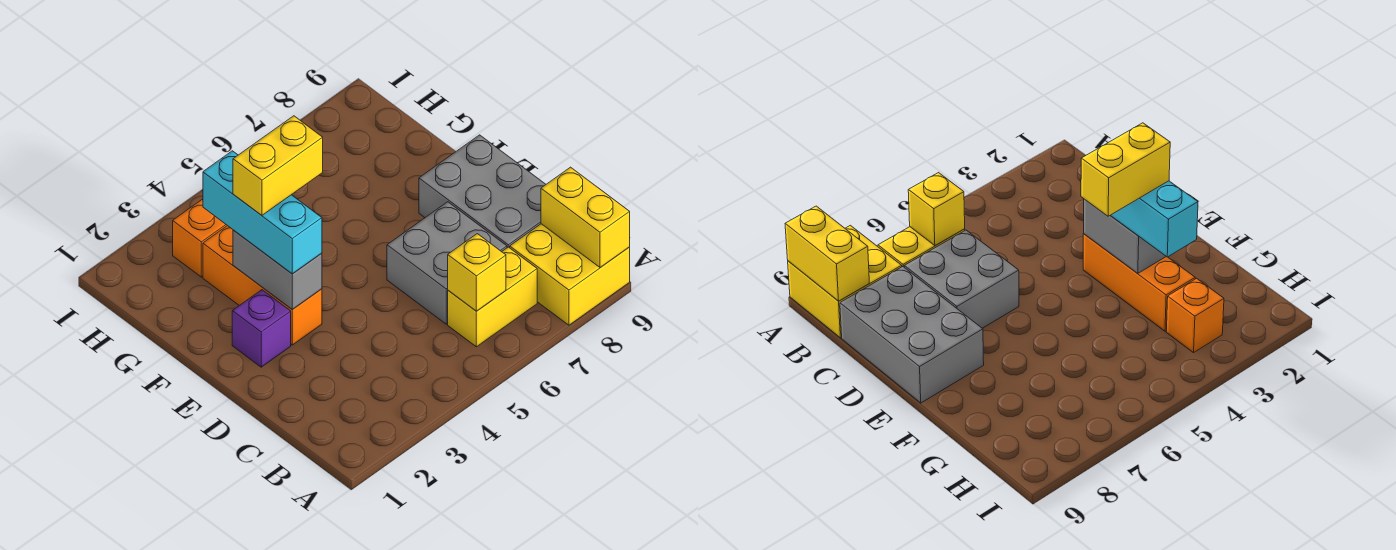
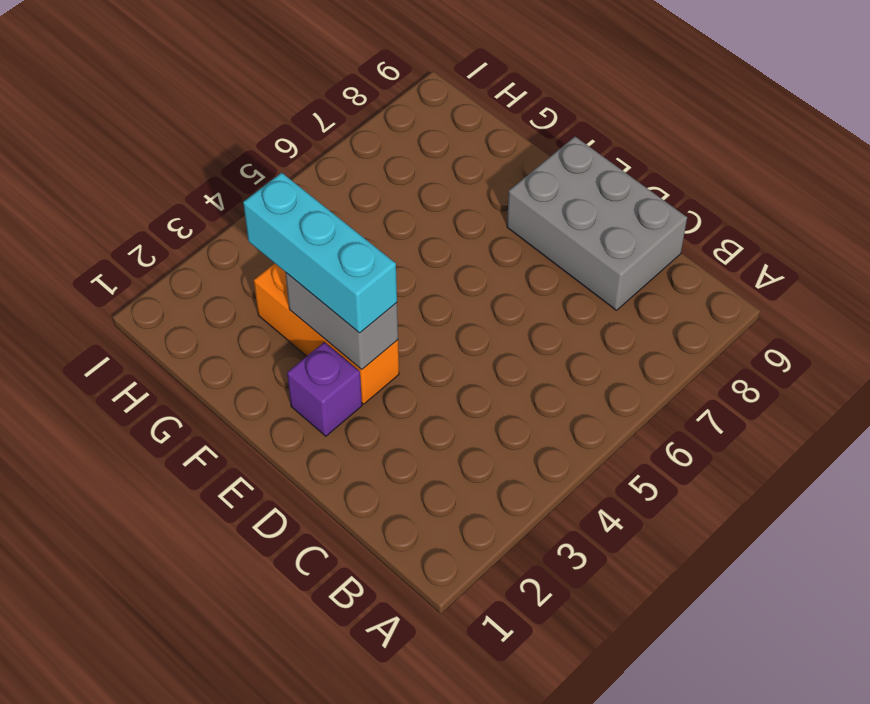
none -> yellow brick A8:B9 level 1
none -> yellow brick B6:B7 level 1
none -> grey brick C6:D7 level 1

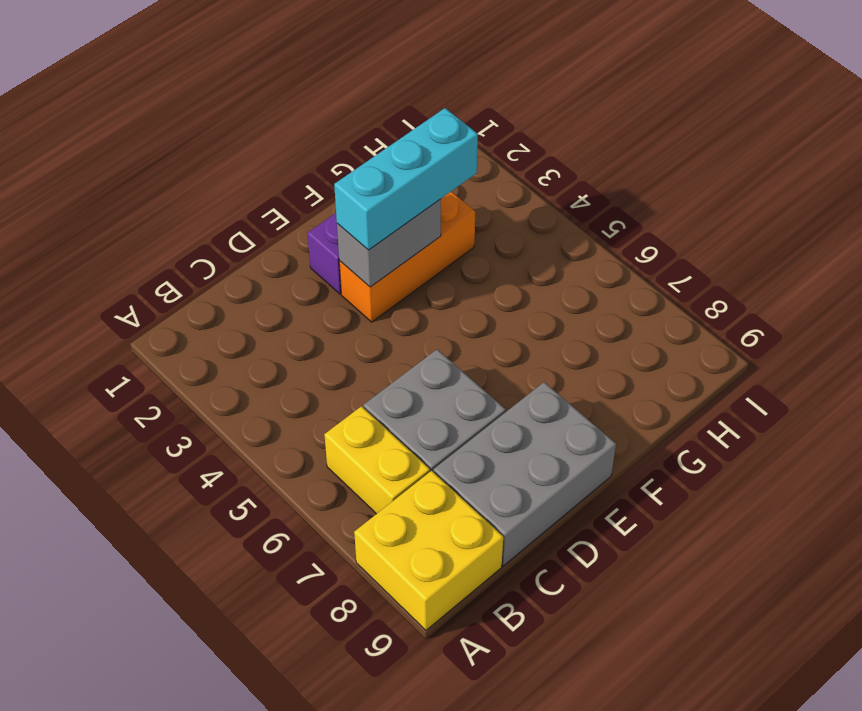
none -> orange brick H3 level 1
none -> yellow brick A9:B9 level 2
none -> yellow brick B6 level 2

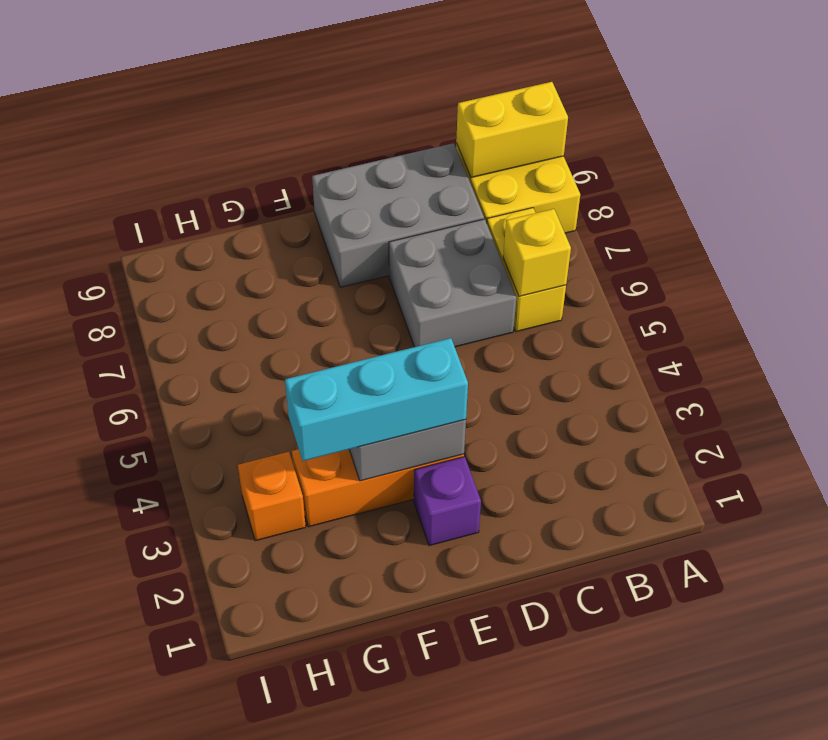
none -> yellow brick F3:F4 level 4

